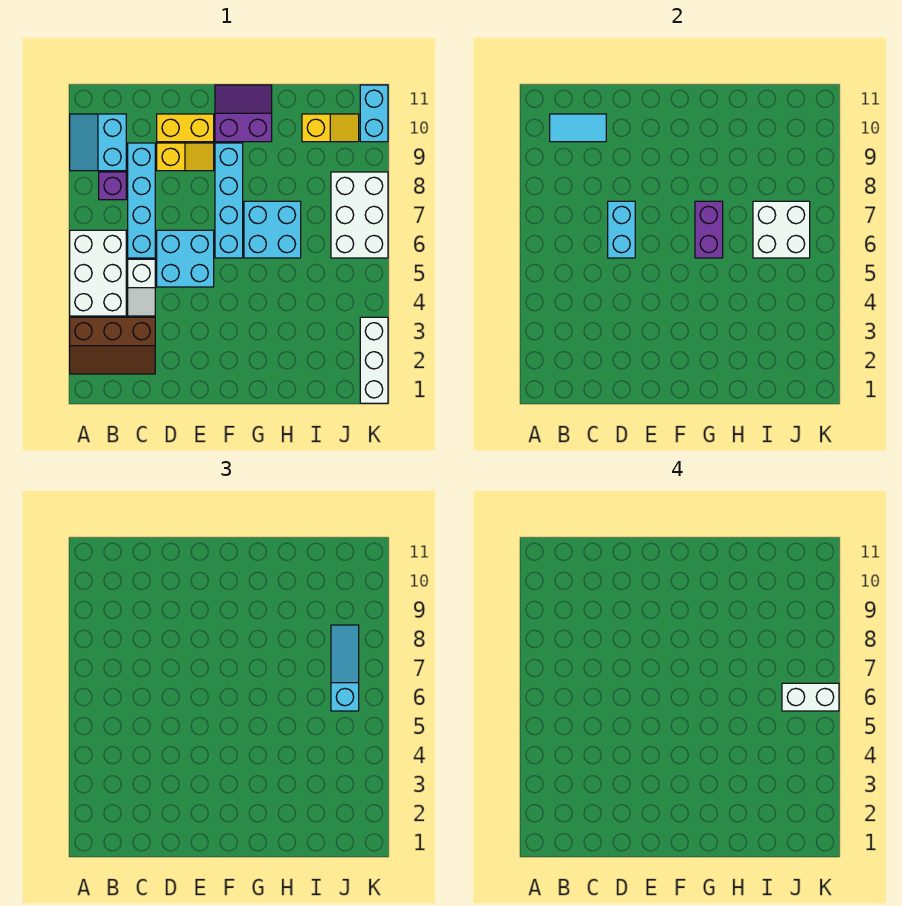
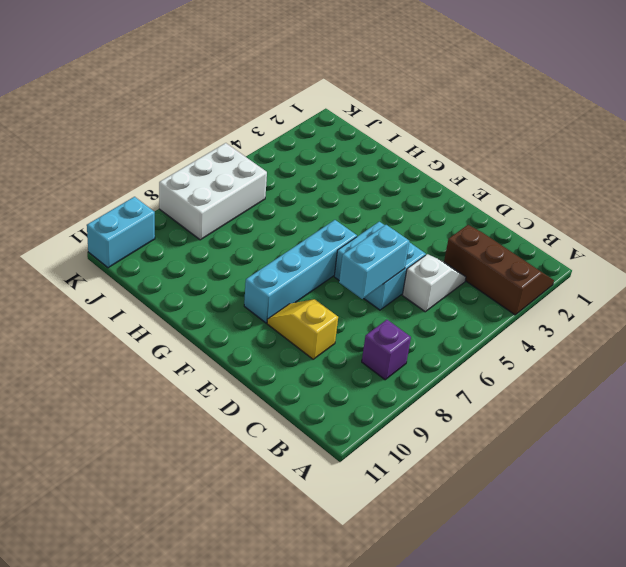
none -> white brick A4:B6 level 1
none -> cyan slope A9:B10 level 1 top B
none -> cyan brick C6:C9 level 1

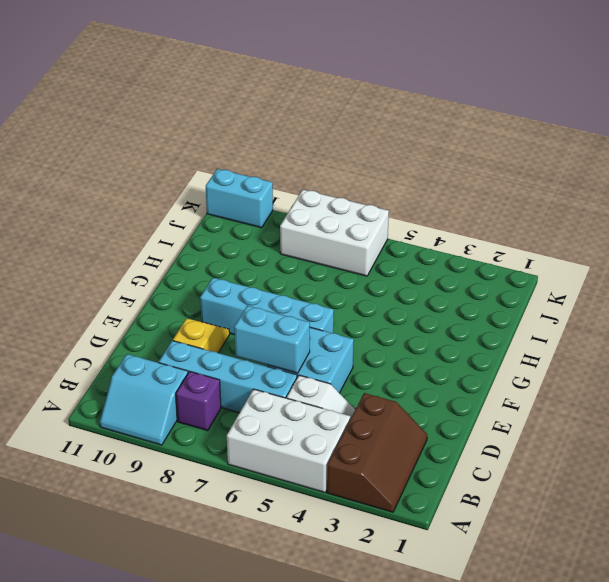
none -> yellow brick D10:E10 level 1
none -> purple slope F10:G11 level 1 top 10
none -> cyan brick G6:H7 level 1

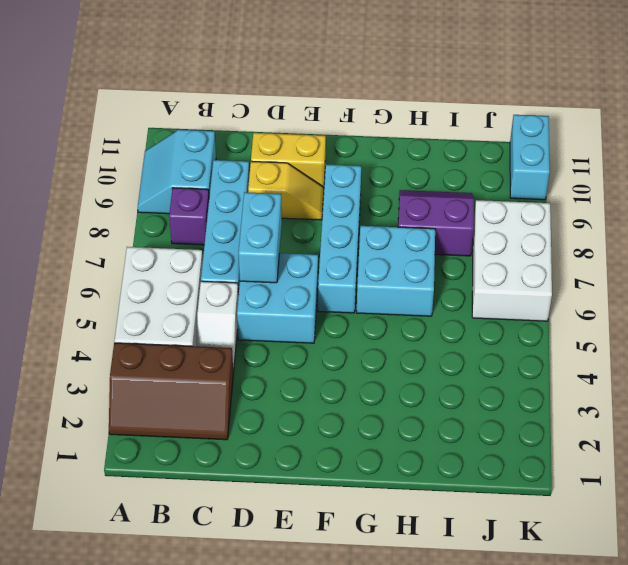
purple slope H8:I9 level 1 top 8 -> purple slope F10:G11 level 1 top 10
none -> yellow slope I10:J10 level 1 top I
none -> white brick K1:K3 level 1
none -> cyan tile B10:C10 level 2

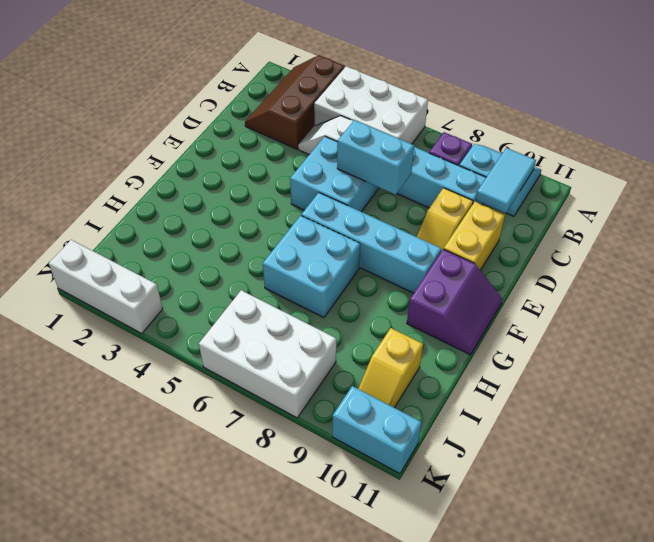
none -> purple brick G6:G7 level 2
none -> white brick I6:J7 level 2
none -> cyan slope J6:J8 level 3 top 6

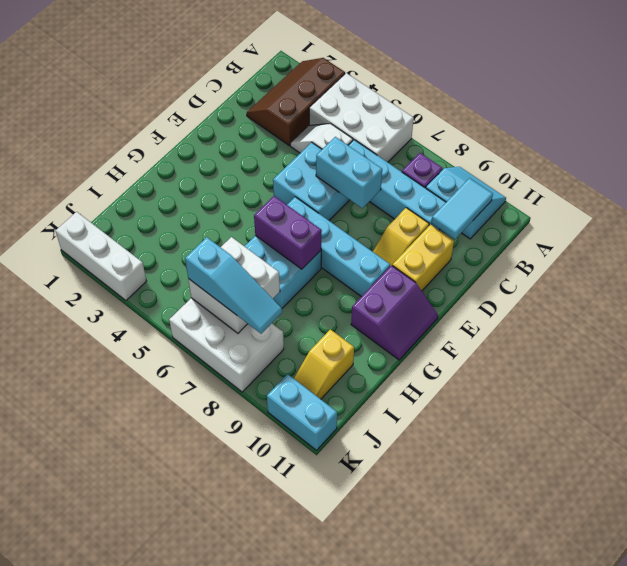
none -> white brick J6:K6 level 4

